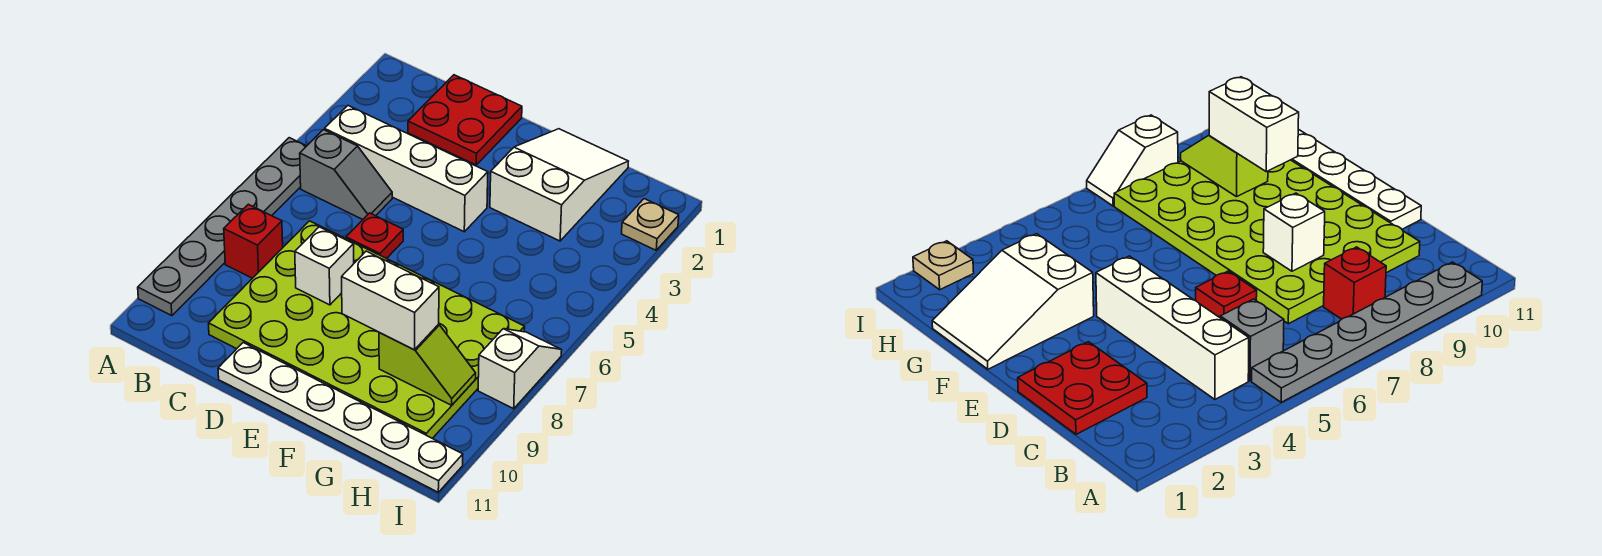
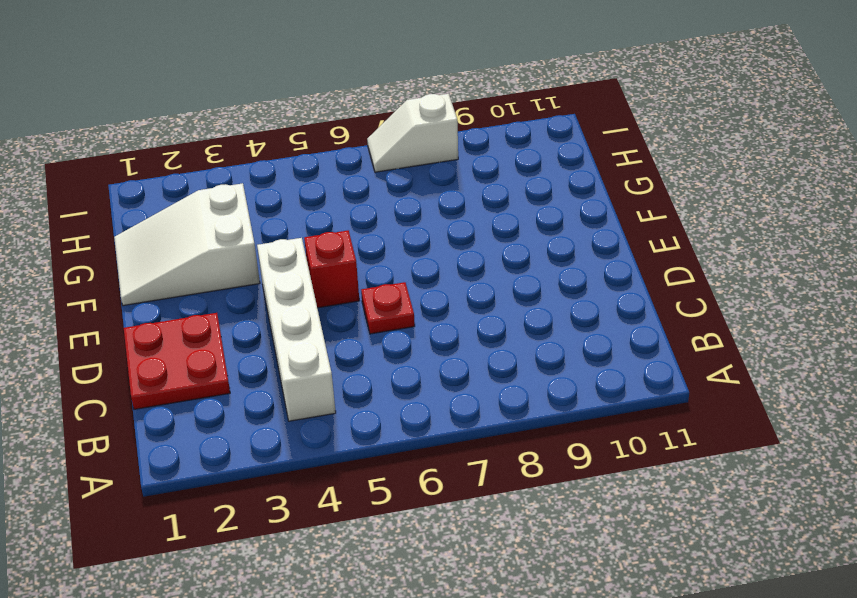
red brick E5 level 1 -> red brick B8 level 1
none -> grey plate A5:A10 level 1
none -> grey slope B5:C5 level 1 top B
none -> lime plate C7:H10 level 1

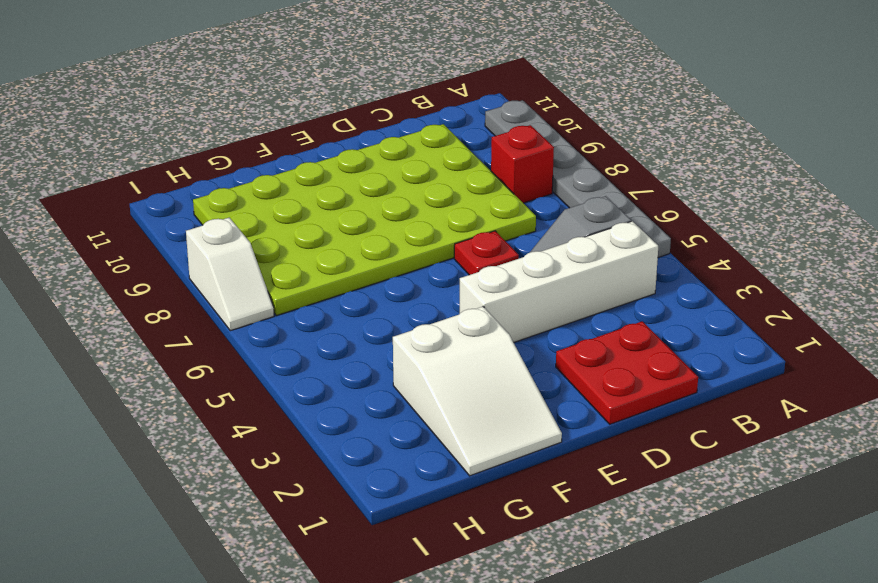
none -> white plate D11:I11 level 1
none -> tan plate I2 level 1
none -> white brick D8 level 2

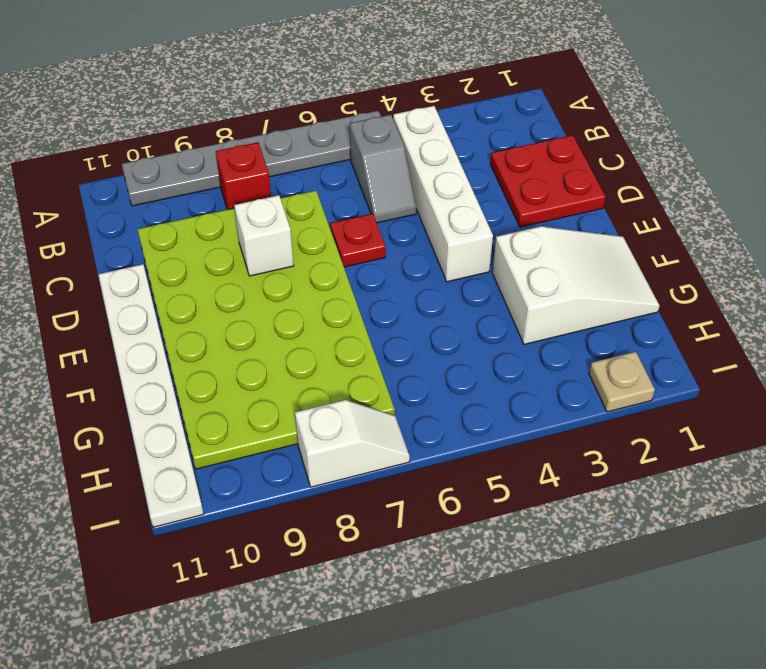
none -> lime slope G9:H9 level 2 top G
none -> white brick F9:G9 level 3

